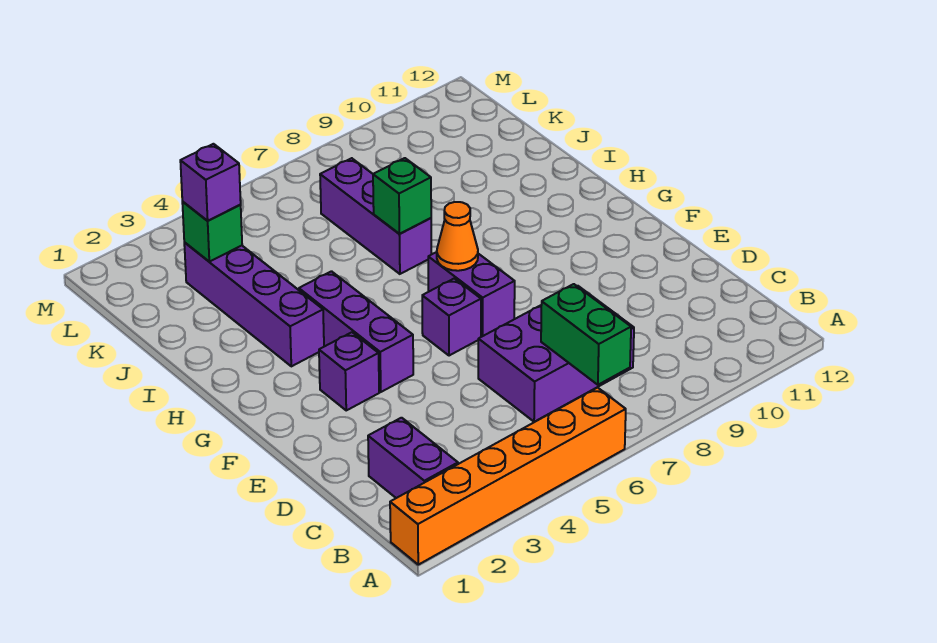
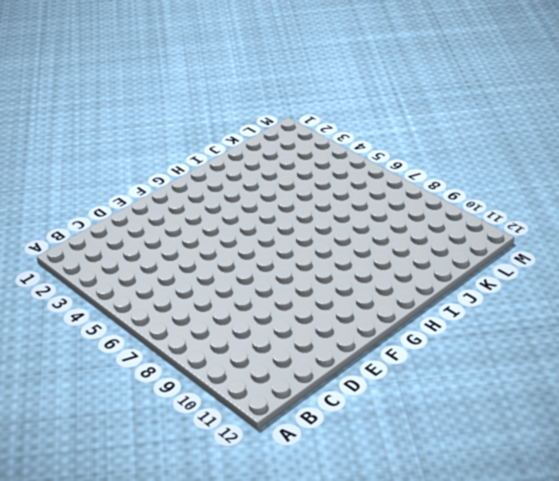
none -> orange brick A1:A6 level 1
none -> purple brick B2:C2 level 1
none -> purple brick C6:D8 level 1

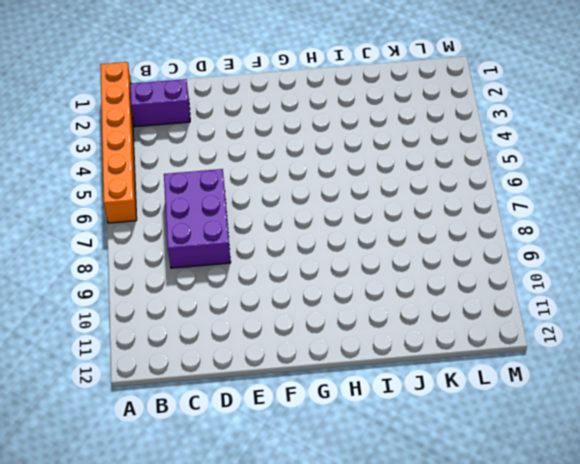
none -> purple brick F3 level 1
none -> purple brick F4:H4 level 1
none -> purple brick F6 level 1

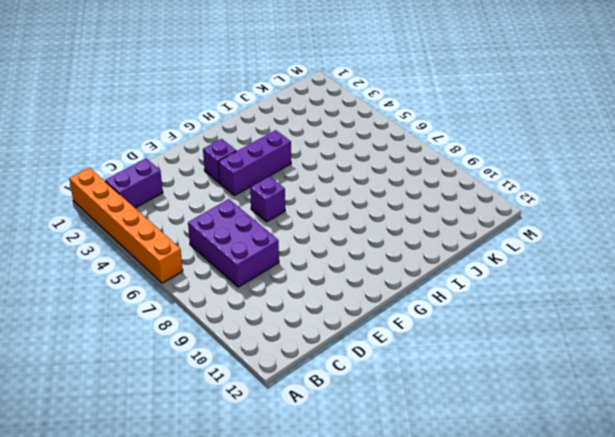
none -> purple brick F7:G7 level 1
none -> purple brick H3:K3 level 1
none -> purple brick I7:K7 level 1

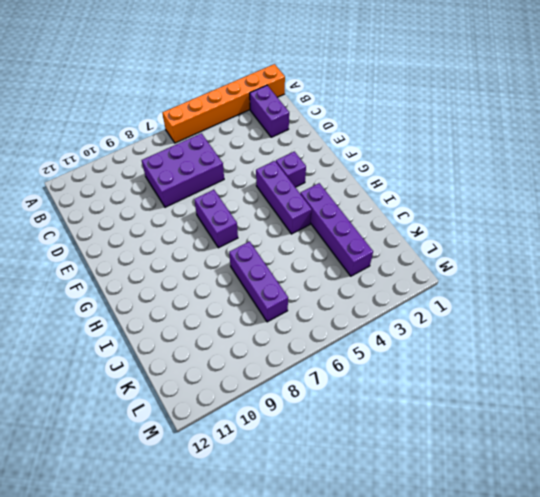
none -> purple brick F6 level 1
none -> green brick B7:C7 level 2
none -> orange cone G7 level 2

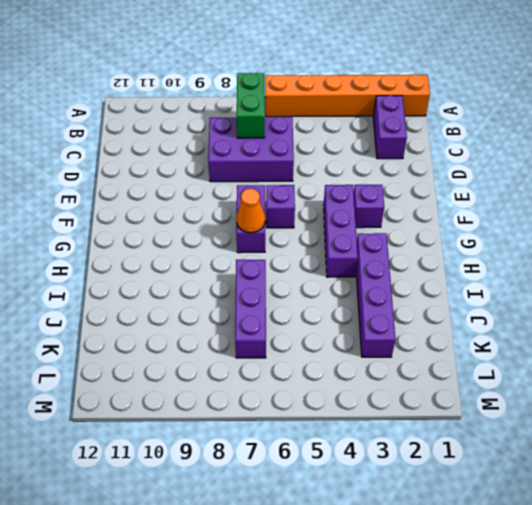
none -> green brick I7 level 2
none -> green brick K3 level 2
none -> purple brick K3 level 3

